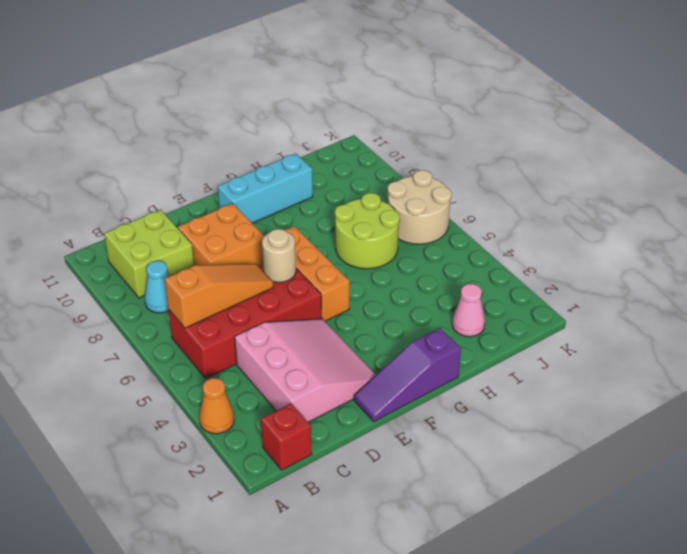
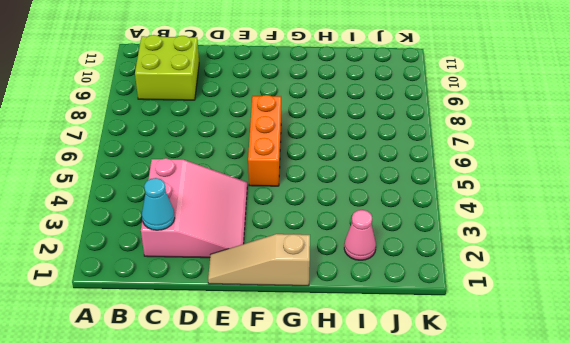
cyan cone C2 level 2 -> cyan cone B8 level 1
tan slope E1:G1 level 1 top G -> purple slope E1:G1 level 1 top G
none -> orange cone A3 level 1
none -> red brick B1 level 1
none -> red brick B5:E6 level 1

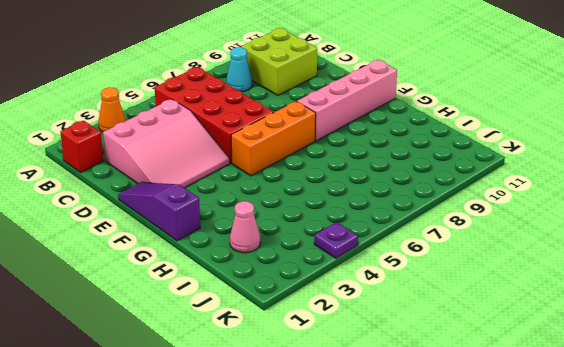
pink brick F8:F11 level 1 -> cyan brick F10:H10 level 1
purple plate K4 level 1 -> none
none -> orange brick D8:E9 level 1
none -> lime round brick H6:I7 level 1
none -> tan round brick J6:K7 level 1

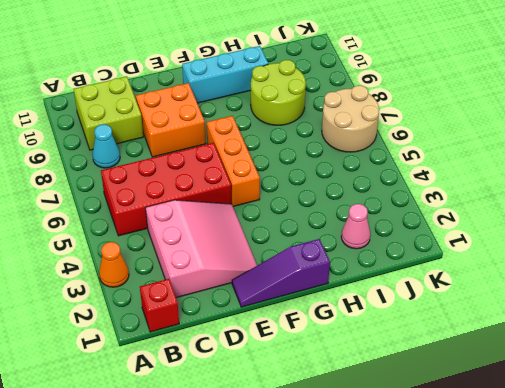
lime round brick H8:I9 level 1 -> lime round brick H6:I7 level 1
none -> orange slope B6:D6 level 2 top B
none -> tan round brick E6 level 2

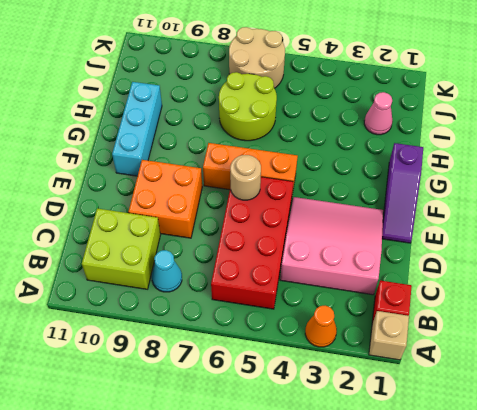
tan brick A1 level 1 -> none
none -> orange slope B6:D6 level 2 top B

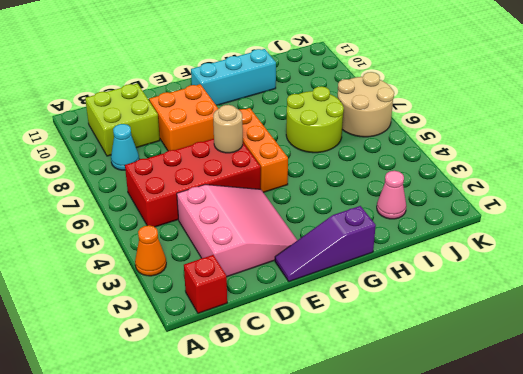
none -> orange slope B6:D6 level 2 top B

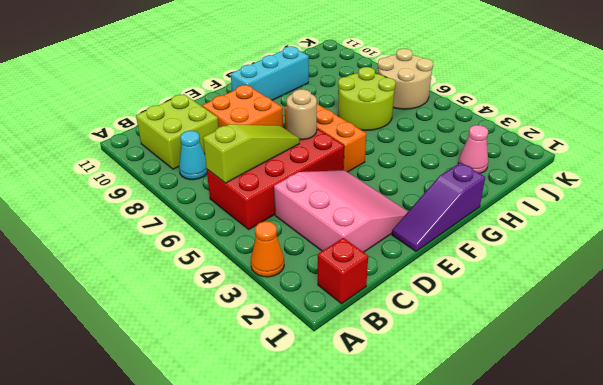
lime slope B6:D6 level 2 top B -> orange slope B6:D6 level 2 top B

